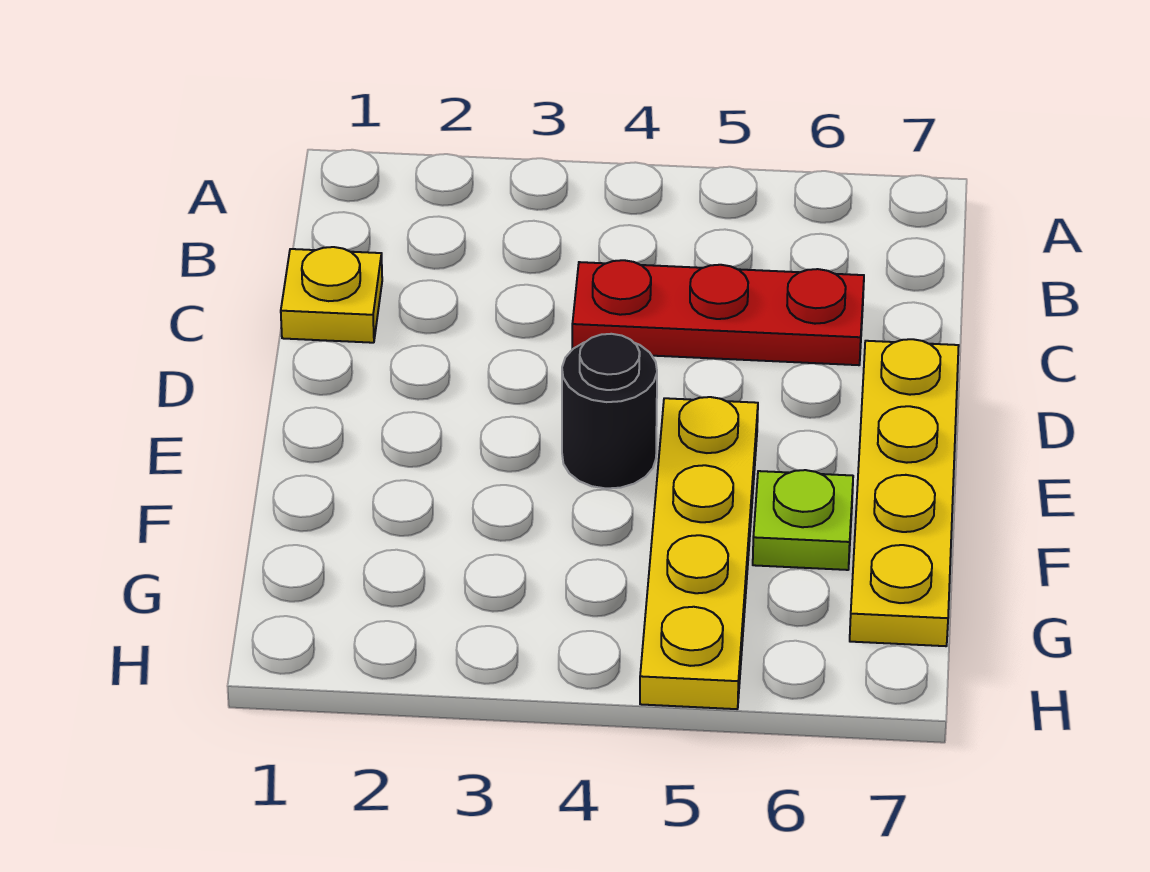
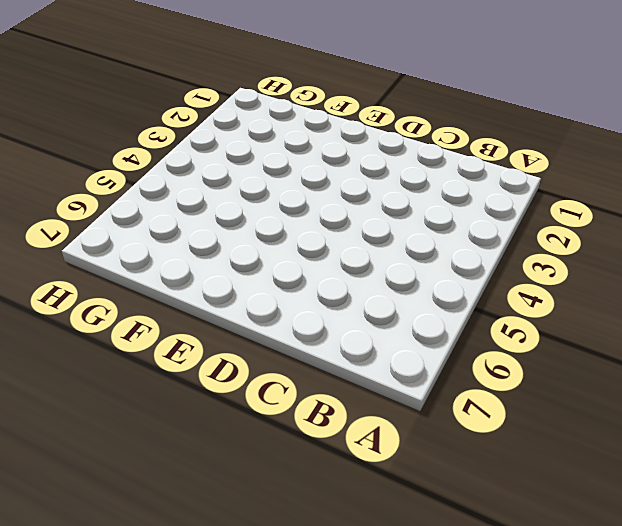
none -> yellow plate C1 level 1
none -> red plate C4:C6 level 1

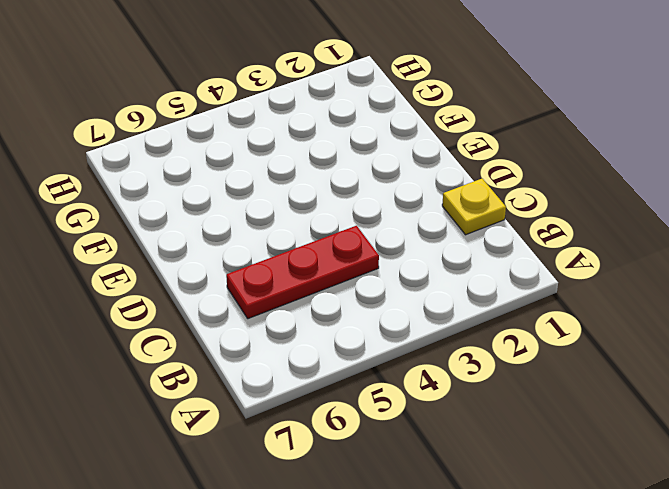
none -> yellow plate D7:G7 level 1
none -> black round brick E4 level 1

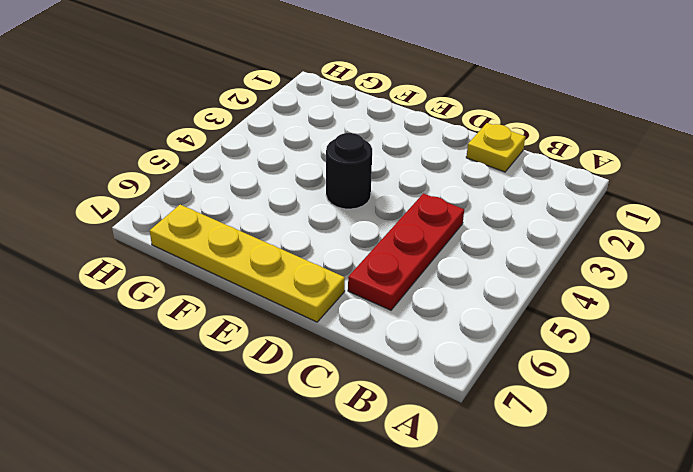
none -> yellow plate E5:H5 level 1
none -> lime plate F6 level 1

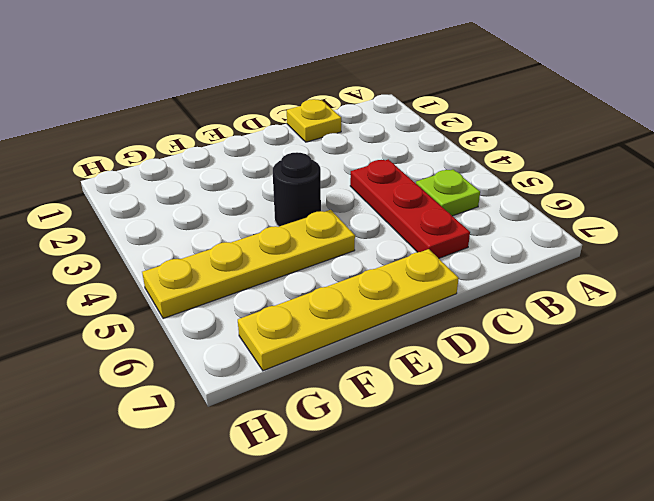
lime plate B5 level 1 -> lime plate F6 level 1

